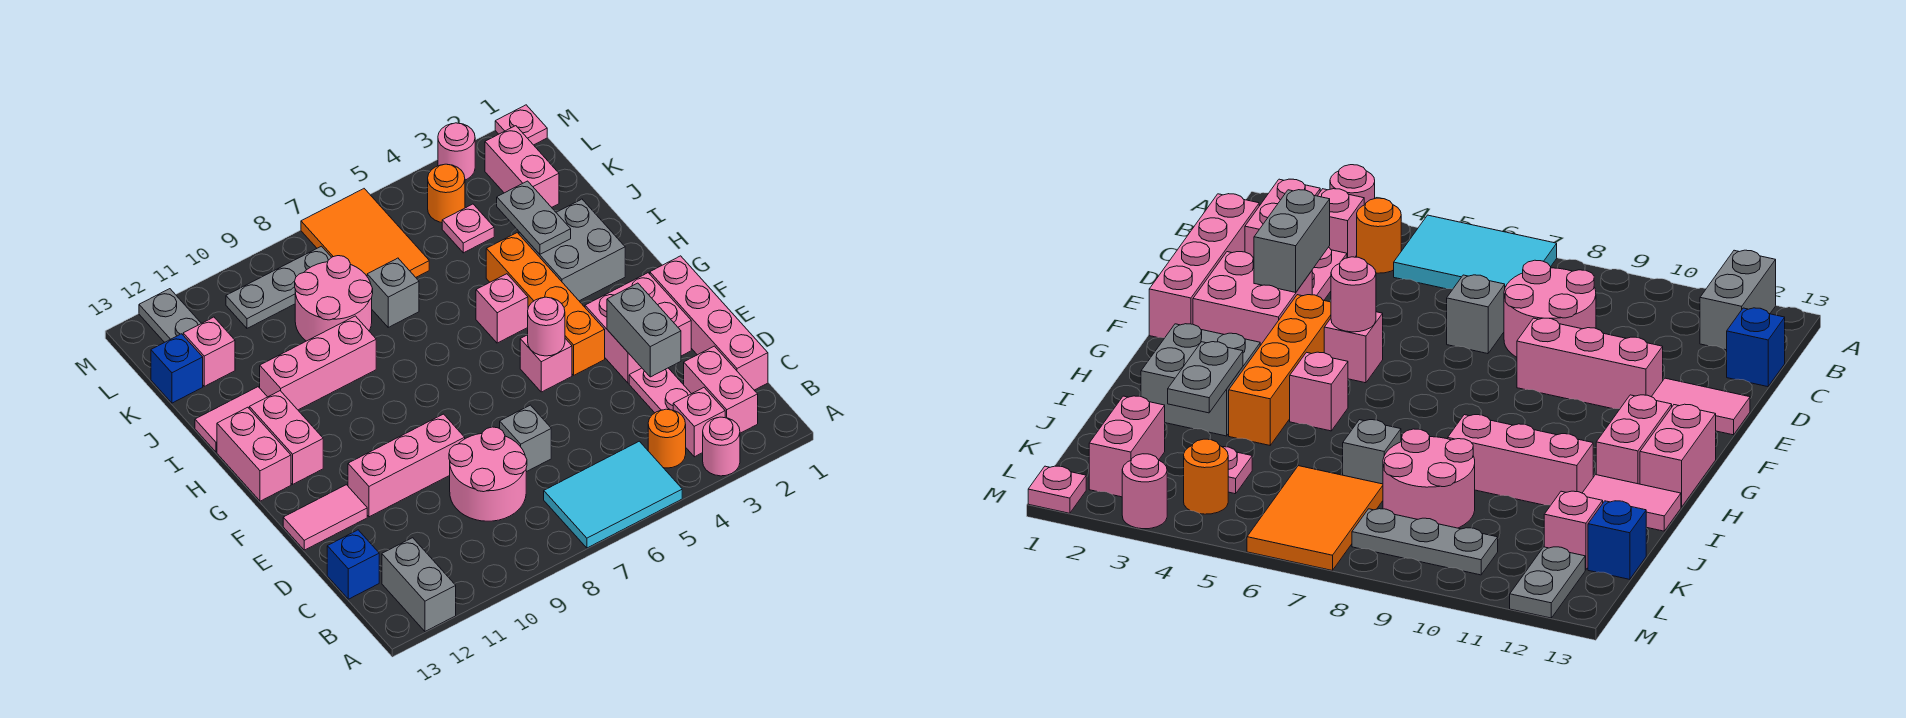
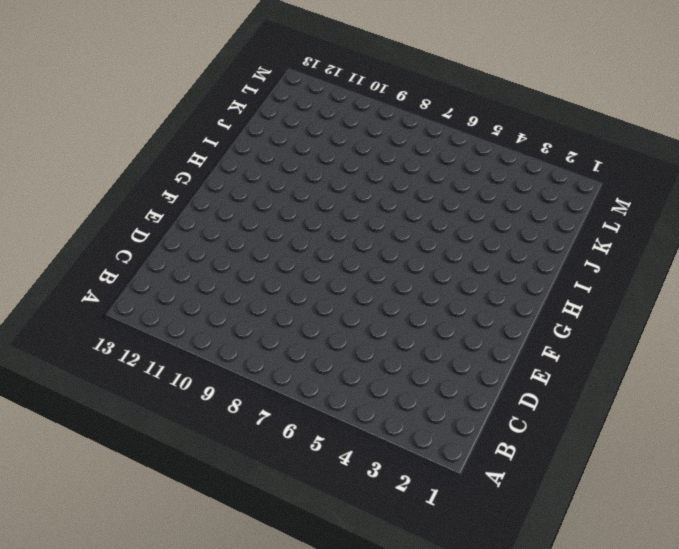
none -> pink round brick A3 level 1
none -> cyan tile A5:B7 level 1
none -> grey brick A12:B12 level 1
none -> pink brick B2:C2 level 1

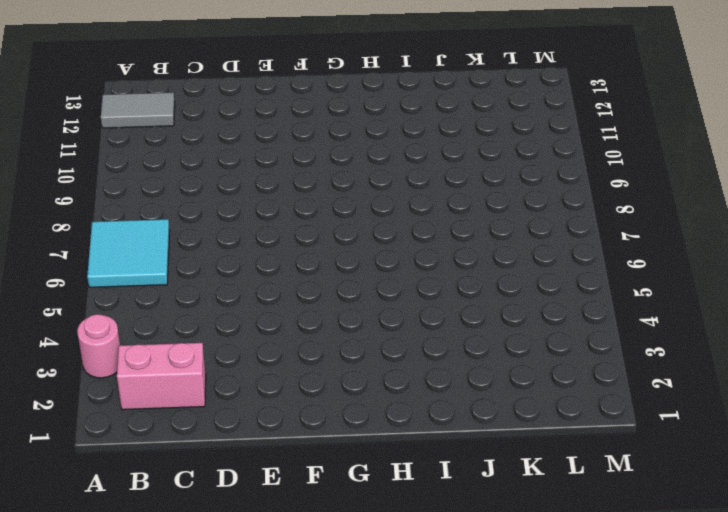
cyan tile A6:B7 level 1 -> cyan tile A5:B7 level 1
grey tile A12:B12 level 1 -> grey brick A12:B12 level 1
none -> pink brick B3 level 1
none -> orange round brick B4 level 1
none -> pink brick C1:F1 level 1
none -> pink plate C3:D3 level 1

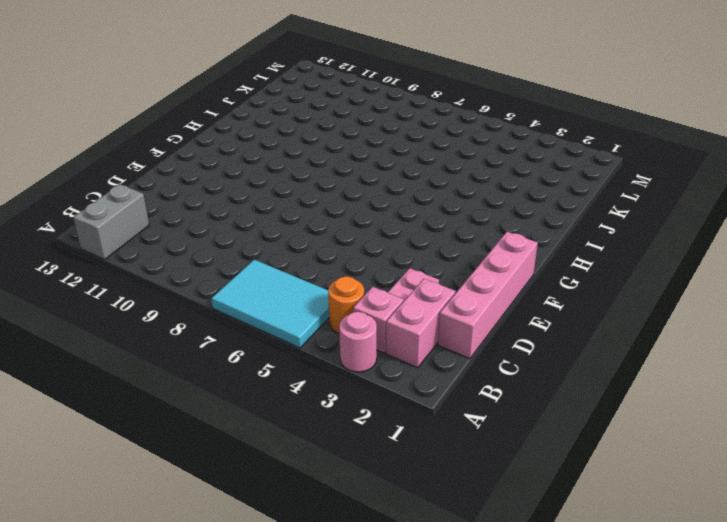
none -> pink round brick C8:D9 level 1
none -> blue brick C13 level 1
none -> grey brick D7 level 1
none -> pink brick E2:F3 level 1

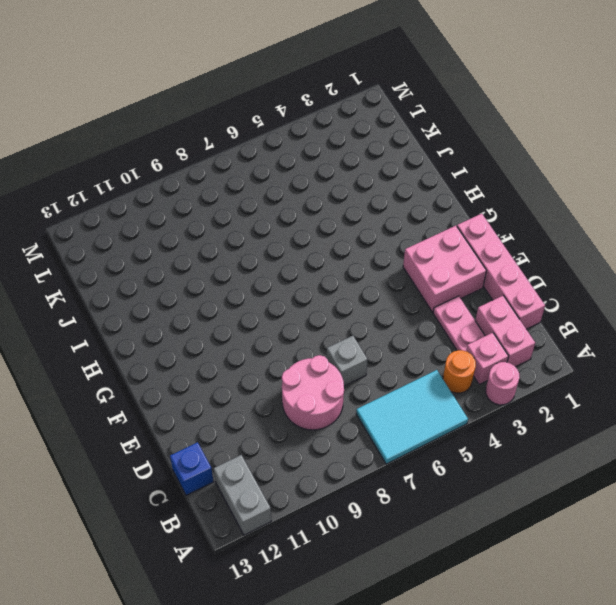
none -> pink brick E9:E11 level 1
none -> pink tile E12:E13 level 1
none -> orange brick F4:I4 level 1
none -> pink brick F5 level 1

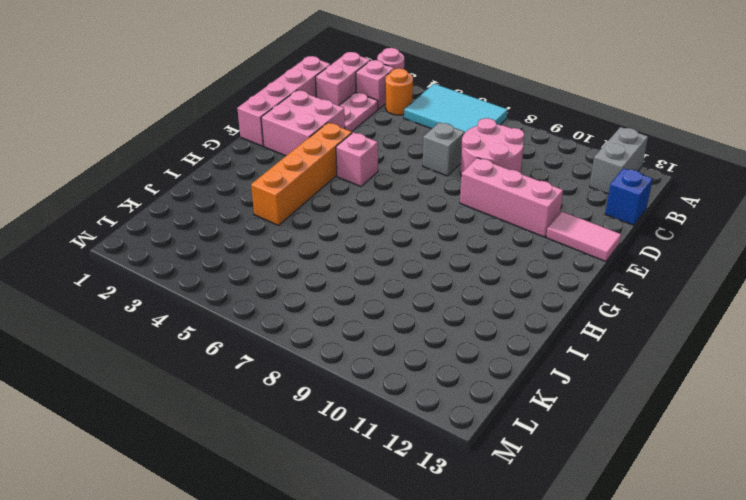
none -> pink brick G12:H12 level 1
none -> pink brick G13:H13 level 1
none -> grey brick H2:I3 level 1
none -> pink brick H5 level 1

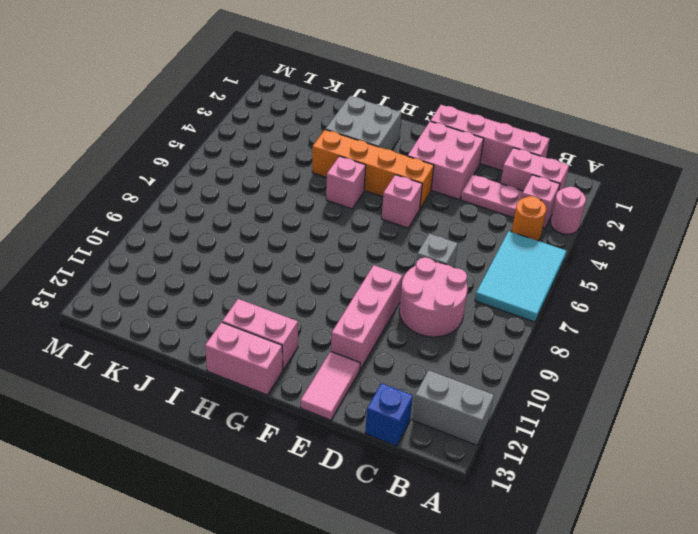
none -> pink brick I9:I11 level 1
none -> pink tile I12:I13 level 1
none -> grey brick J7 level 1
none -> pink round brick J8:K9 level 1

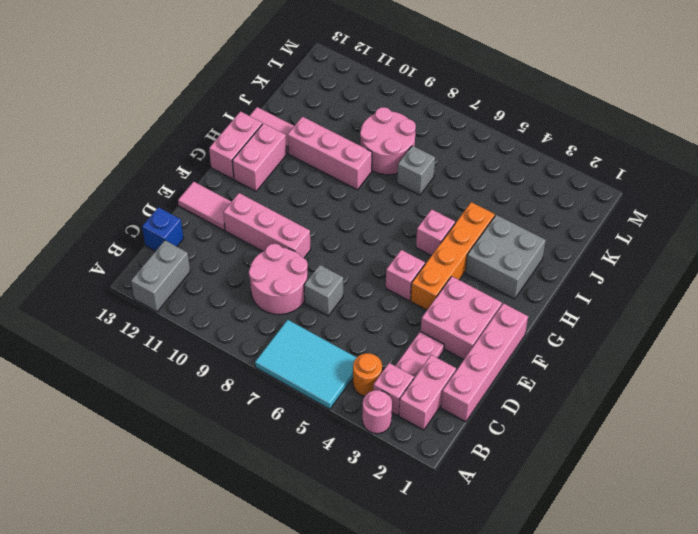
none -> pink brick K2:L2 level 1
none -> pink plate K4 level 1
none -> orange tile K6:M7 level 1
none -> pink brick K12 level 1

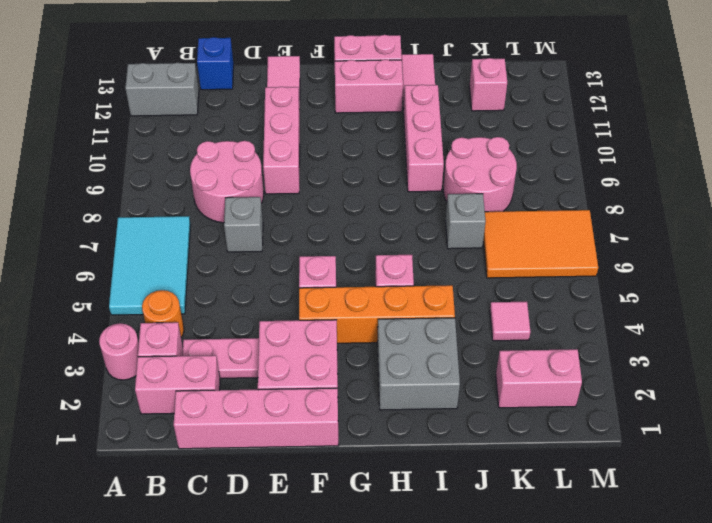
pink tile K4 level 1 -> pink plate K4 level 1
none -> blue brick K13 level 1
none -> orange round brick L4 level 1
none -> grey plate L8:L10 level 1
none -> grey plate L12:M12 level 1

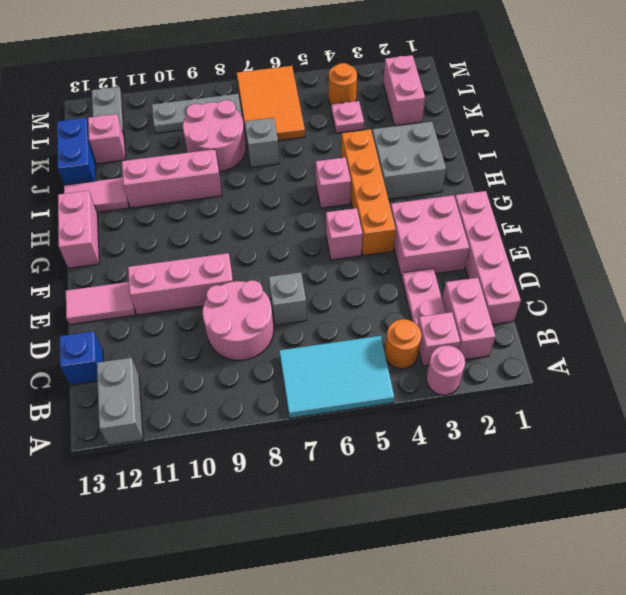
blue brick J13:K13 level 1 -> blue brick K13 level 1
none -> pink brick G12:H12 level 1
none -> pink plate M1 level 1
none -> pink round brick M3 level 1
none -> grey brick D3:E3 level 2

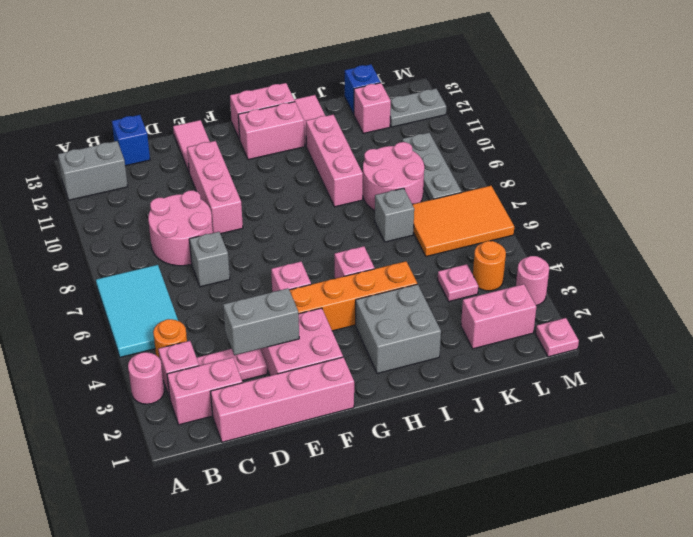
none -> pink round brick F5 level 2
none -> grey plate I3:J3 level 2

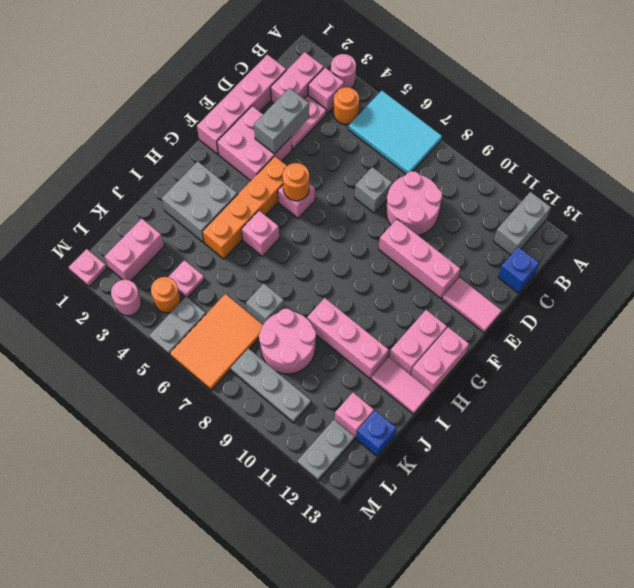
orange round brick F5 level 2 -> pink round brick F5 level 2
grey plate L5:M5 level 1 -> grey plate I3:J3 level 2

